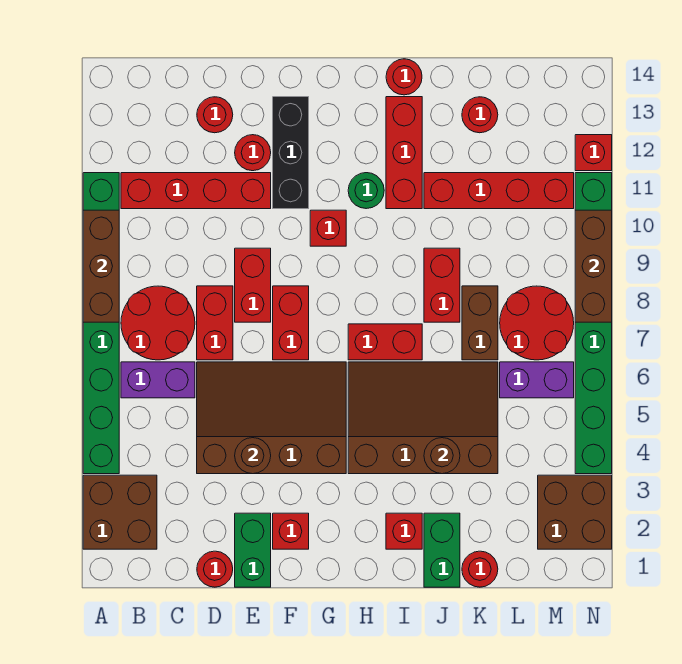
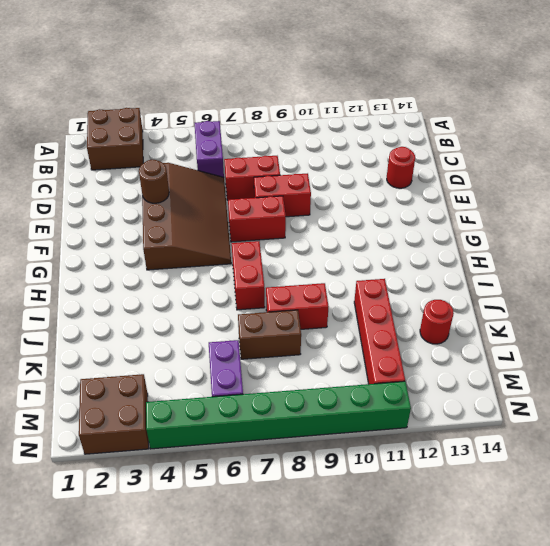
none -> green brick A4:A11 level 1
none -> red round brick B7:C8 level 1
none -> red brick B11:E11 level 1
none -> red round brick D1 level 1

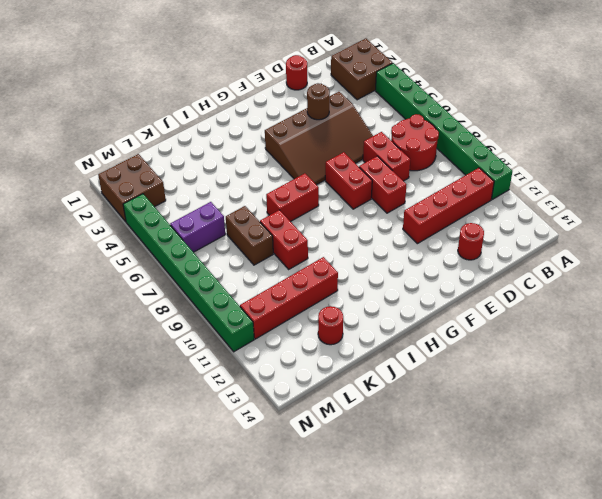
none -> purple brick B6:C6 level 1
none -> green brick E1:E2 level 1
none -> red round brick E12 level 1
none -> red brick F2 level 1

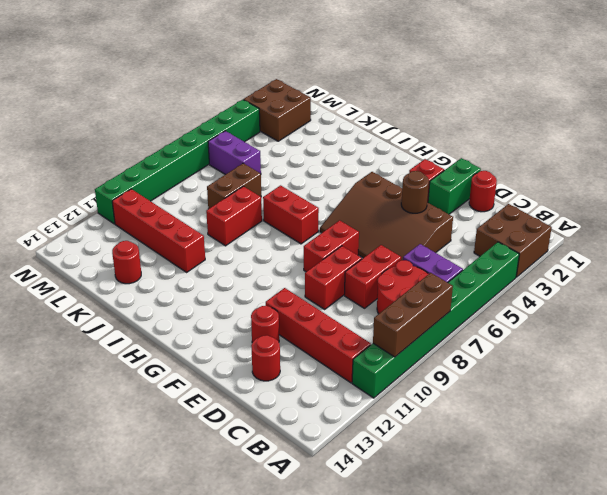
none -> black brick F11:F13 level 1
none -> red brick G10 level 1
none -> brown slope H4:K6 level 1 top 4
none -> green round brick H11 level 1

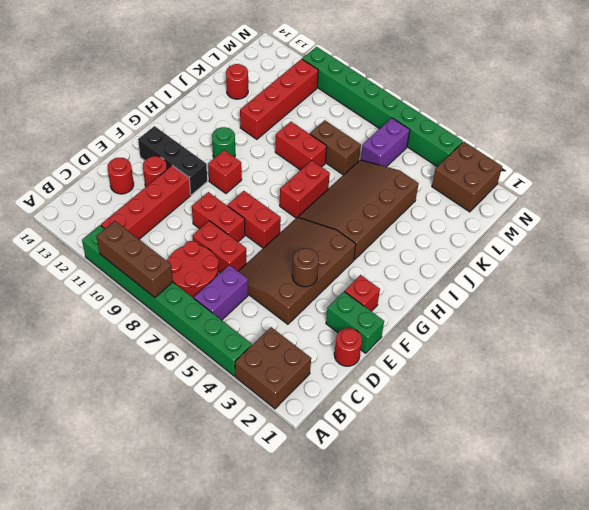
none -> red brick I2 level 1
none -> red brick I11:I13 level 1
none -> red round brick I14 level 1
none -> green brick J1:J2 level 1

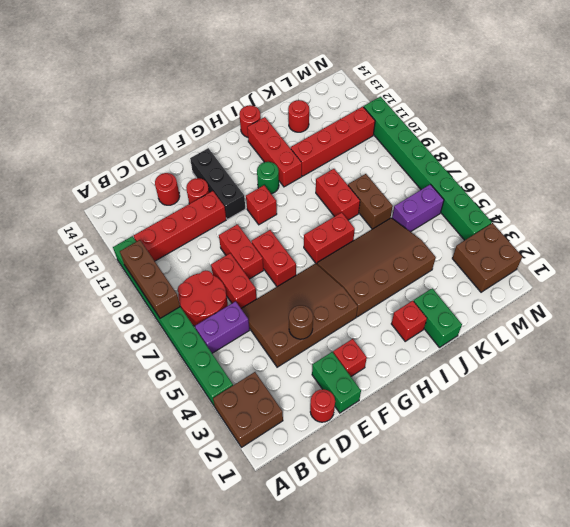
none -> red round brick K1 level 1
none -> red round brick L7:M8 level 1
none -> red brick N12 level 1
none -> brown round brick J4 level 2

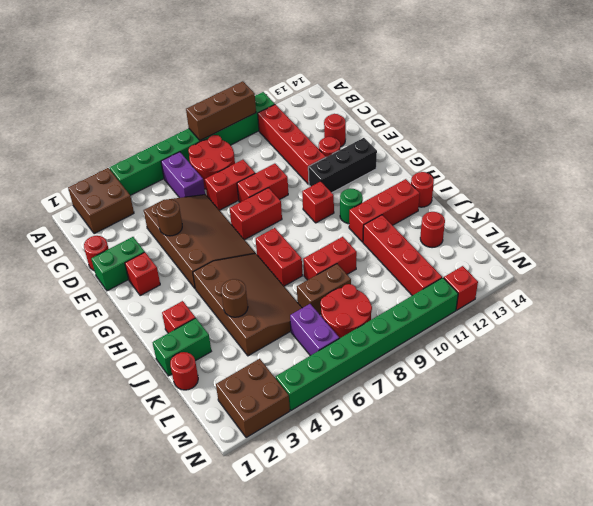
none -> brown brick N8:N10 level 2

